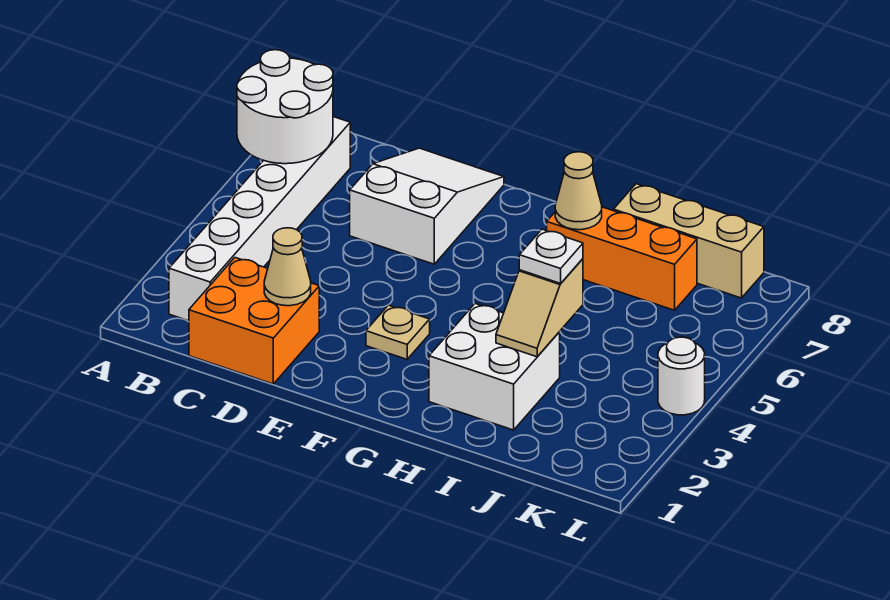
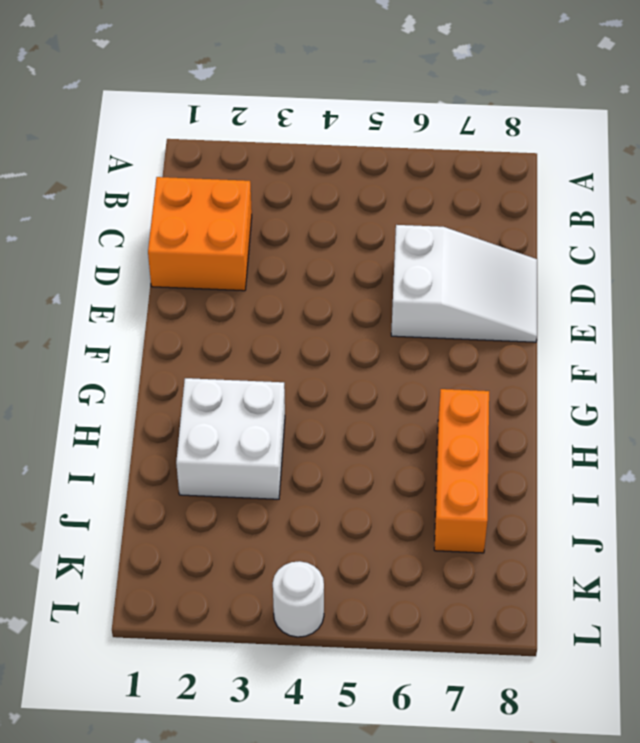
none -> white brick B2:B7 level 1
none -> tan plate F3 level 1
none -> tan brick I8:K8 level 1

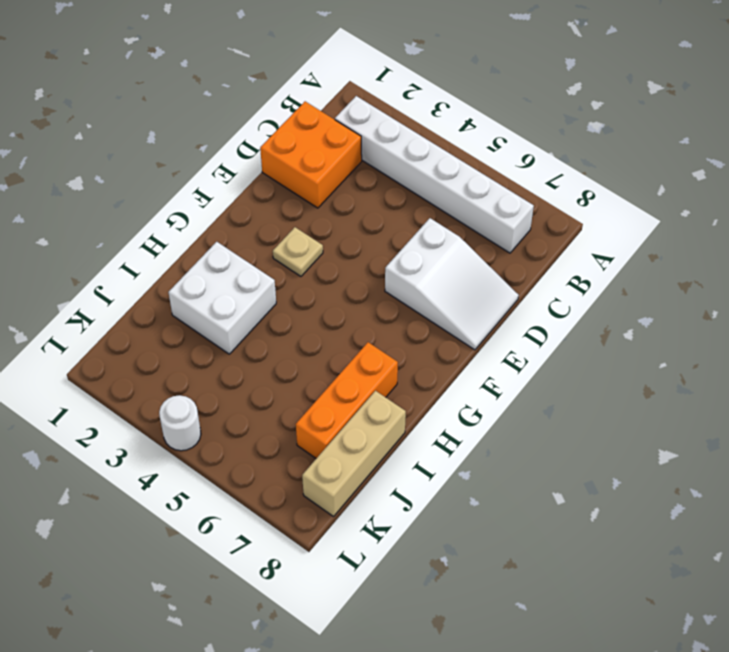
none -> white round brick A6:B7 level 2
none -> tan cone D2 level 2
none -> tan cone H7 level 2

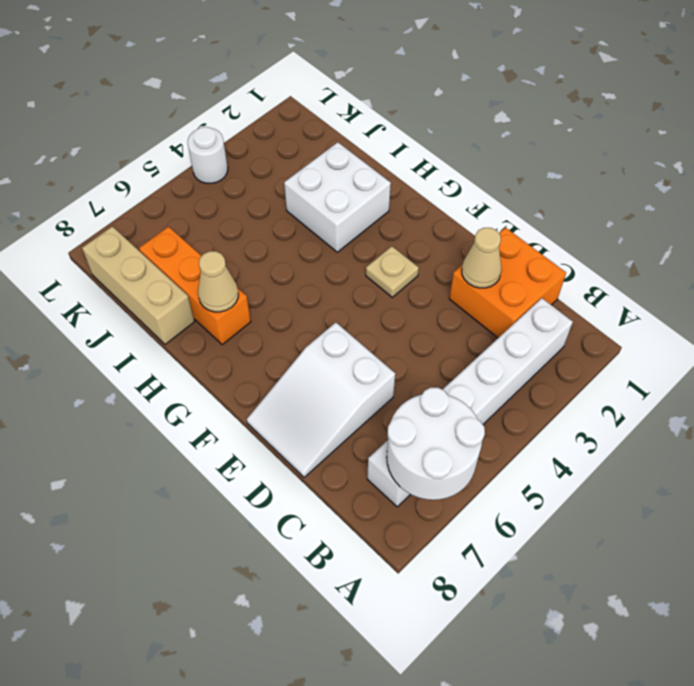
none -> tan slope I3:I4 level 2 top 4
none -> white plate I4 level 3

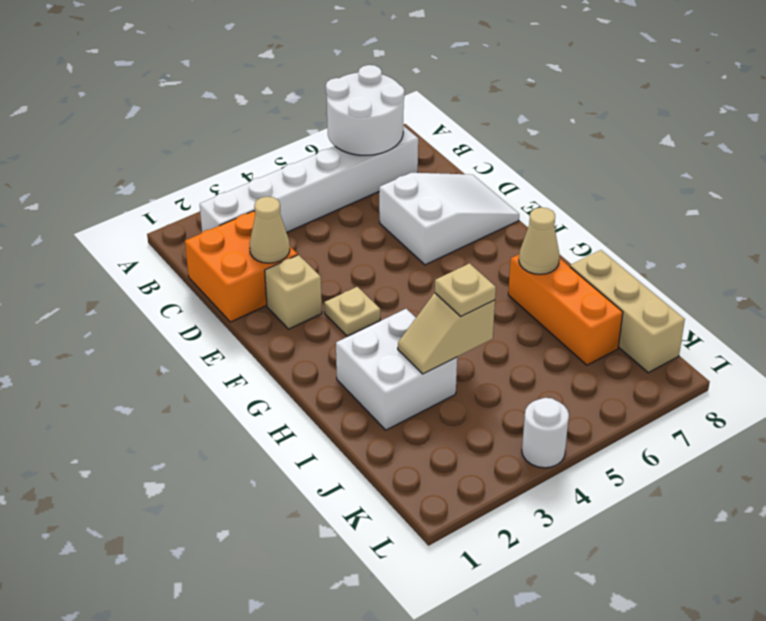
tan brick E2 level 1 -> none
tan plate I4 level 3 -> white plate I4 level 3

